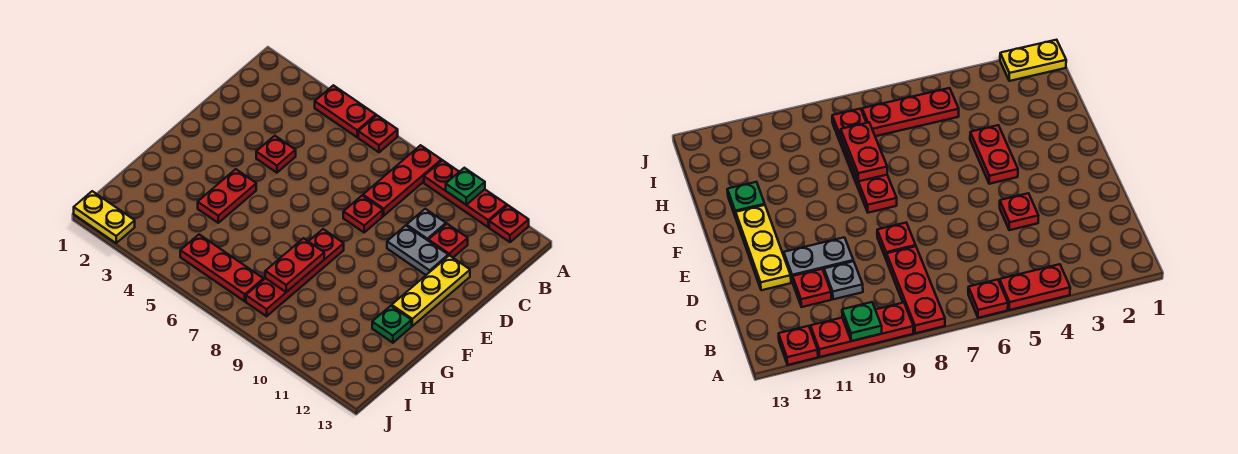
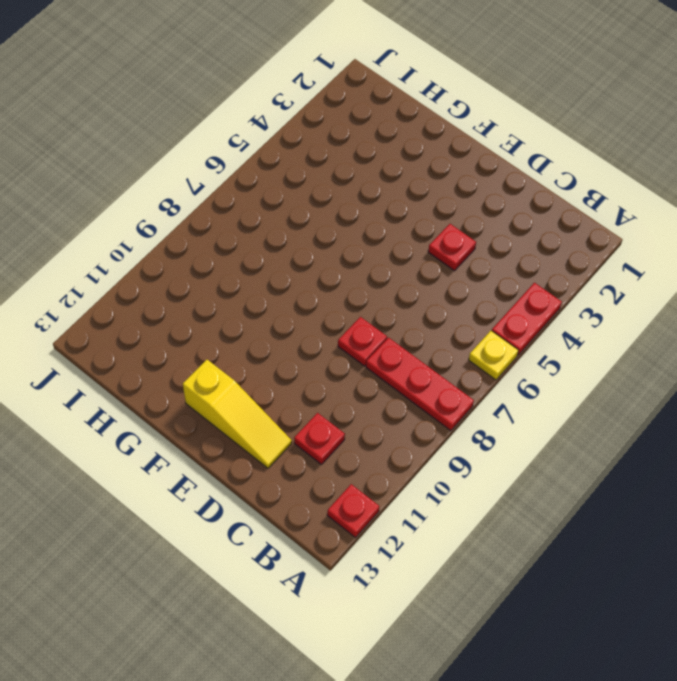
yellow plate A6 level 1 -> red plate A6 level 1
yellow slope D12:F12 level 1 top F -> yellow plate D12:F12 level 1
none -> red plate A9:A11 level 1
none -> grey plate C10 level 1
none -> grey plate D10:D11 level 1

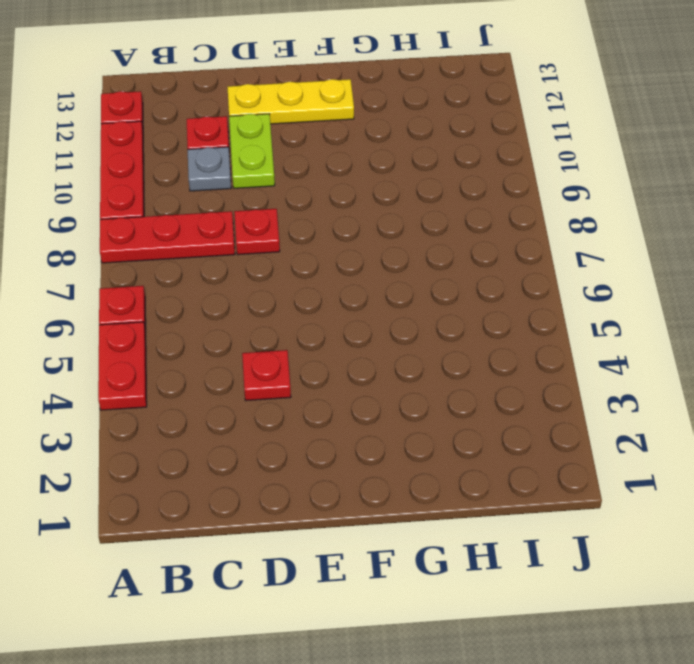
lime plate D10:D11 level 1 -> grey plate D10:D11 level 1
none -> red plate F4:G4 level 1
none -> red plate F8:I8 level 1
none -> green plate G12 level 1

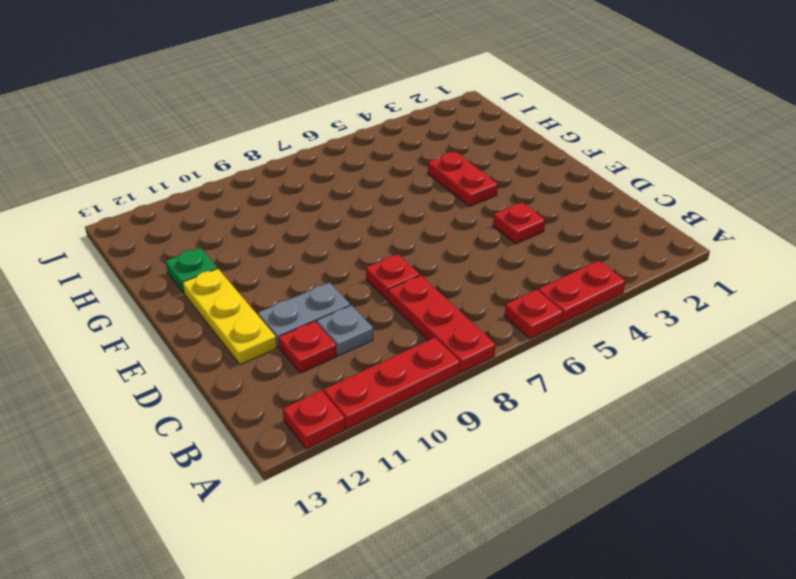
none -> red plate F8:I8 level 1
none -> red plate I5:I7 level 1
none -> yellow plate J1:J2 level 1

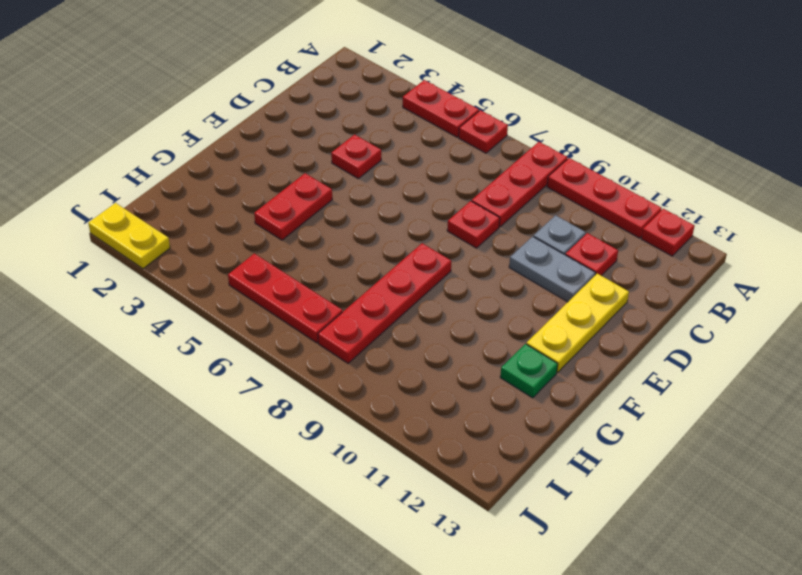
none -> green plate A10 level 2
none -> red plate G8:H8 level 2

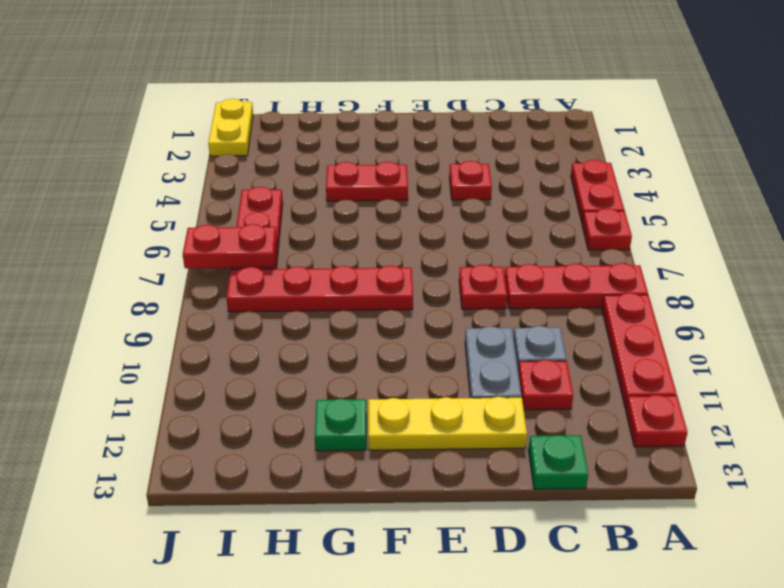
green plate C13 level 1 -> green plate A10 level 2
red plate I7:J7 level 2 -> red plate G8:H8 level 2

